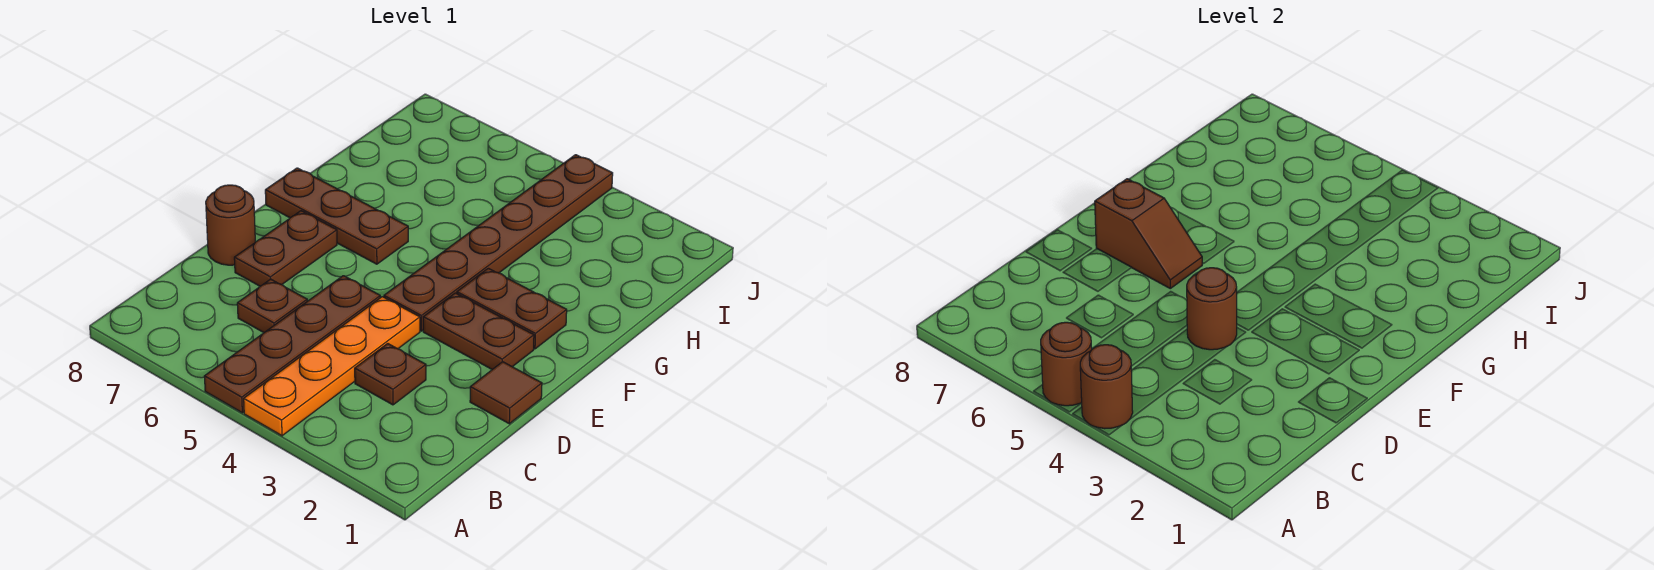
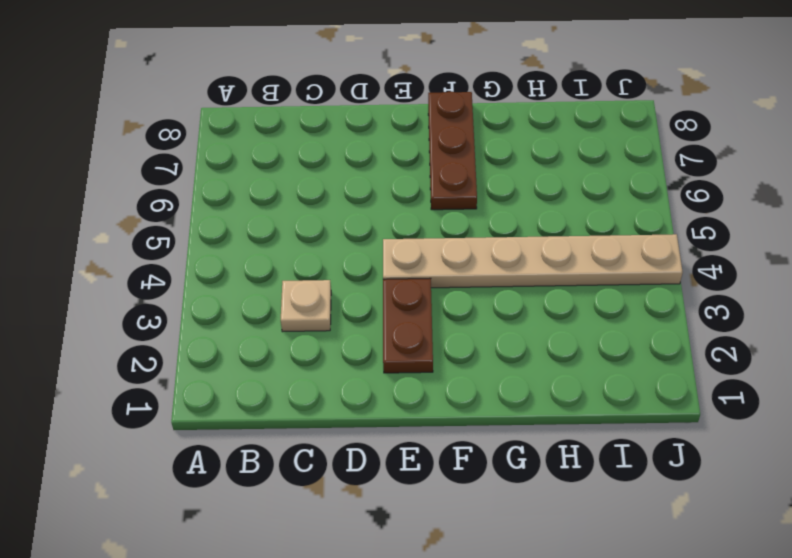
tan plate C3 level 1 -> brown plate C3 level 1
tan plate E4:J4 level 1 -> brown plate E4:J4 level 1
none -> orange plate A4:D4 level 1
none -> brown plate A5:D5 level 1
none -> brown plate C6 level 1

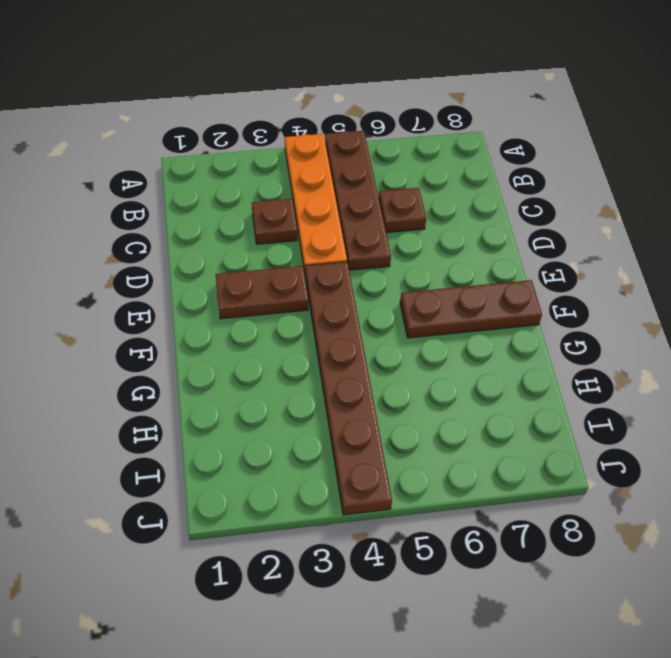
none -> brown tile D1 level 1
none -> brown plate D7:E7 level 1
none -> brown round brick D8 level 1

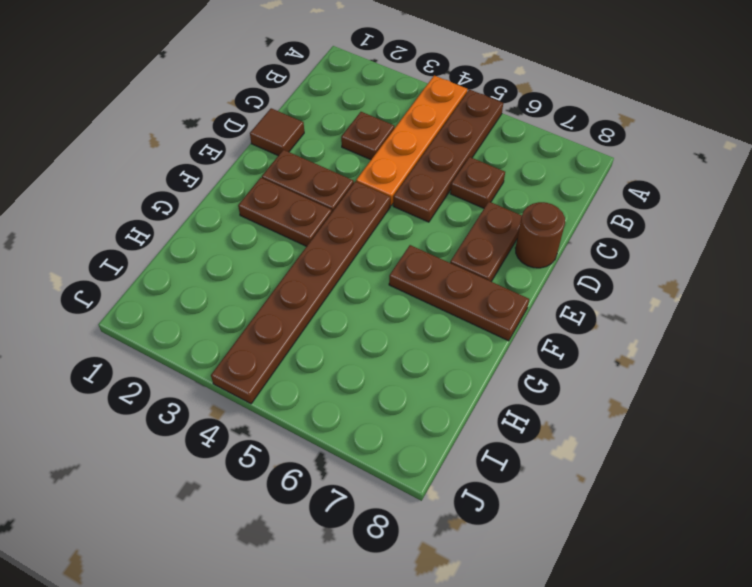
none -> brown round brick A4 level 2
none -> brown round brick A5 level 2
none -> brown round brick D4 level 2

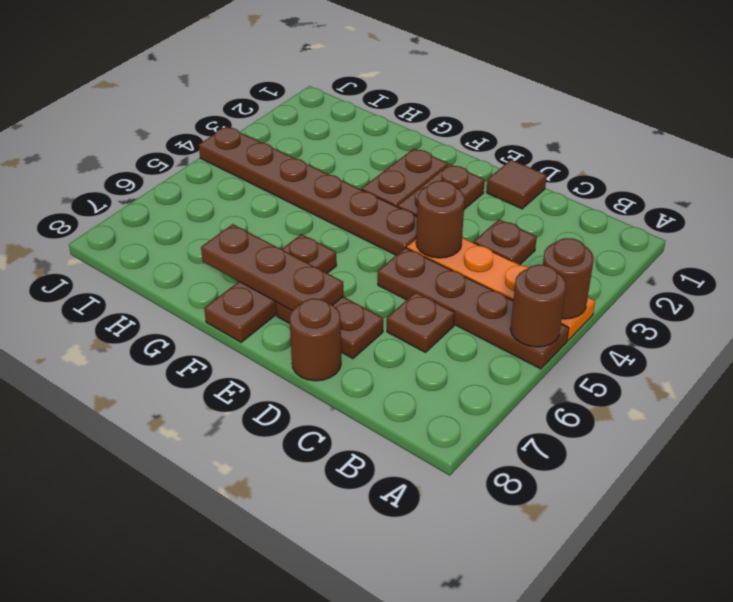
brown plate E7:G7 level 2 -> brown slope E6:E7 level 2 top 7

